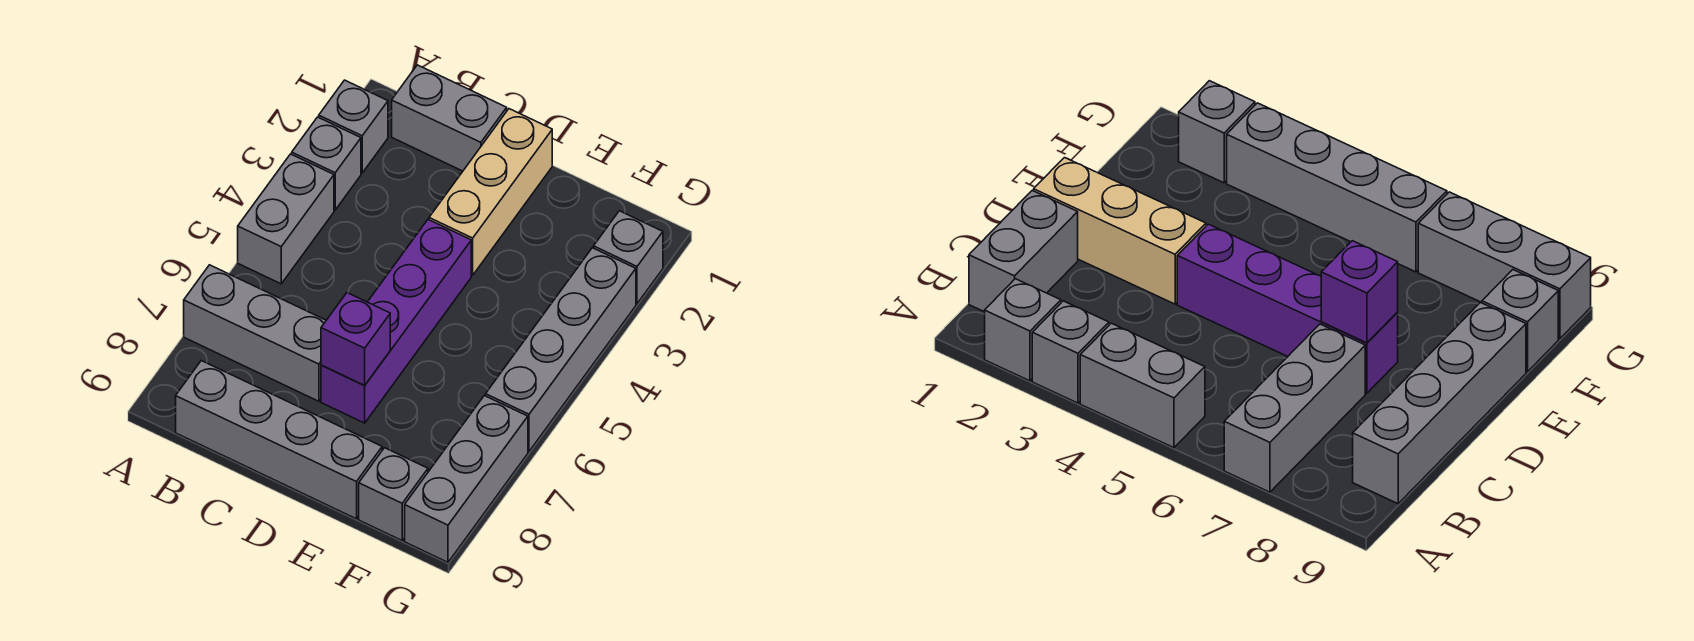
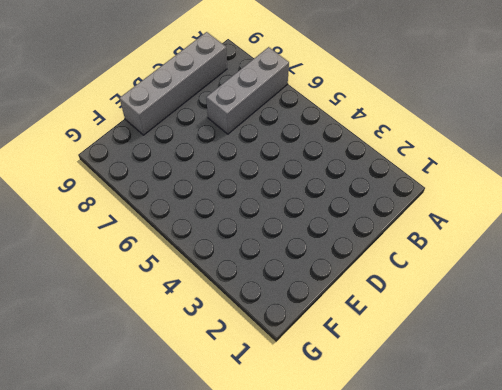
none -> grey brick A2 level 1
none -> grey brick A3 level 1
none -> grey brick A4:A5 level 1

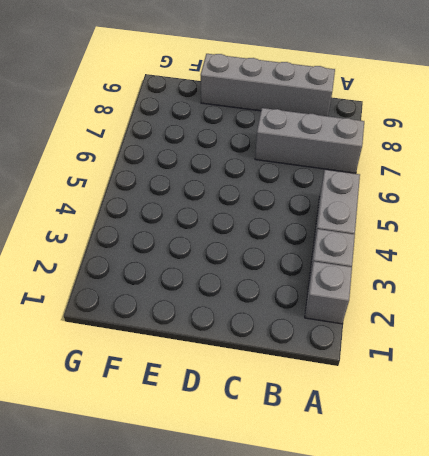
none -> grey brick B1:C1 level 1
none -> tan brick D1:D3 level 1
none -> purple brick D4:D7 level 1

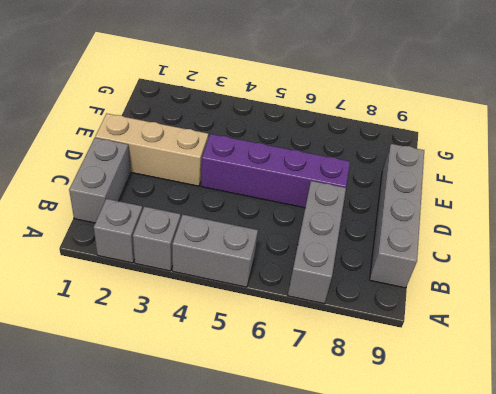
none -> grey brick F9 level 1
none -> grey brick G2 level 1
none -> grey brick G3:G6 level 1

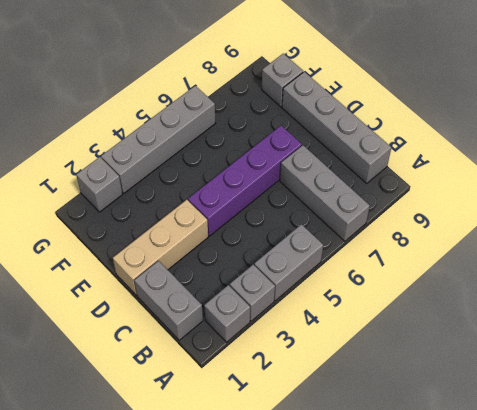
none -> grey brick G7:G9 level 1
none -> purple brick D7 level 2

